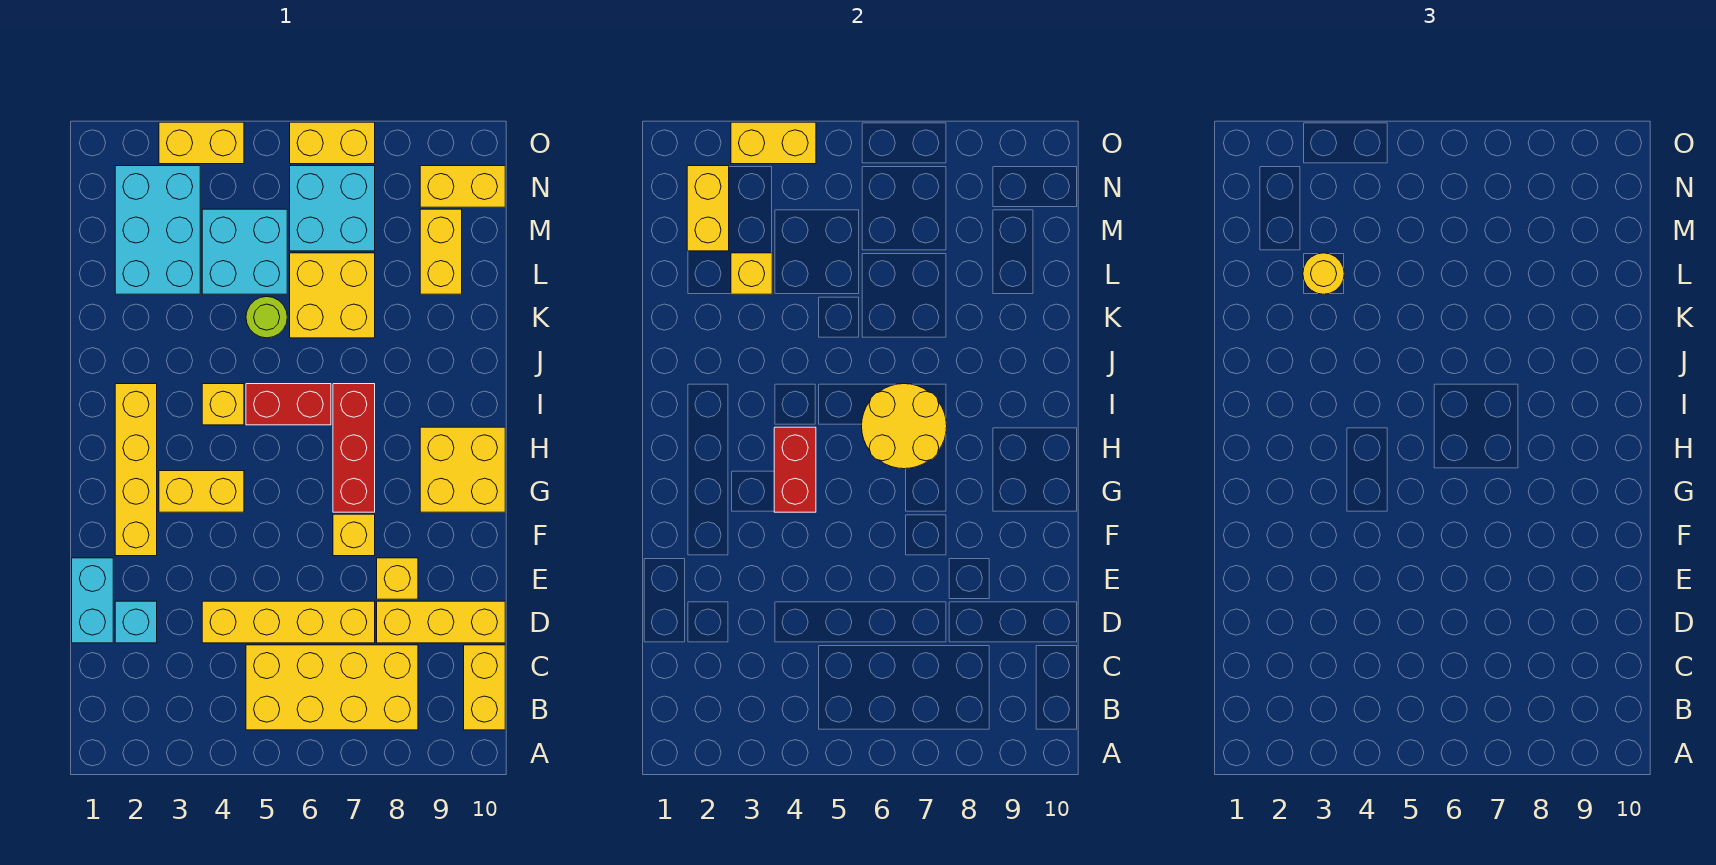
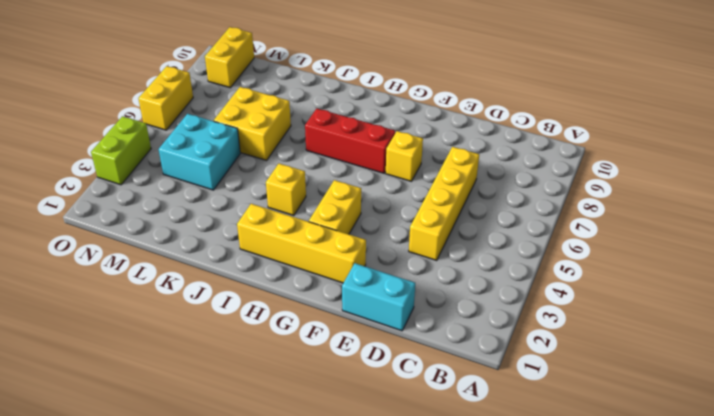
lime brick O3:O4 level 1 -> yellow brick O3:O4 level 1
none -> yellow brick B5:C8 level 1
none -> yellow brick B10:C10 level 1
none -> cyan brick D2 level 1

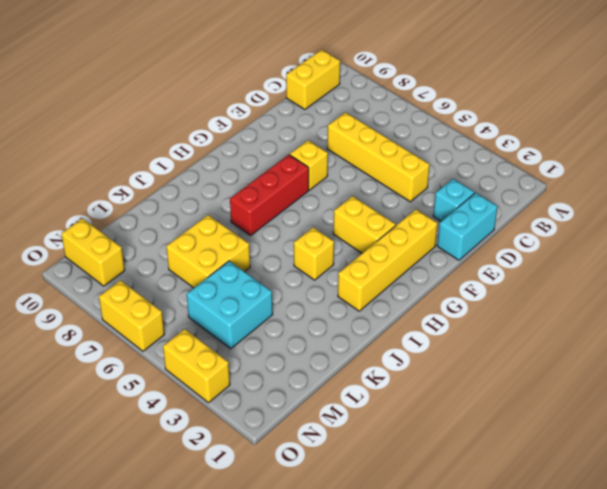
none -> yellow brick B5:C8 level 1
none -> yellow brick D8:D10 level 1
none -> yellow brick E8 level 1

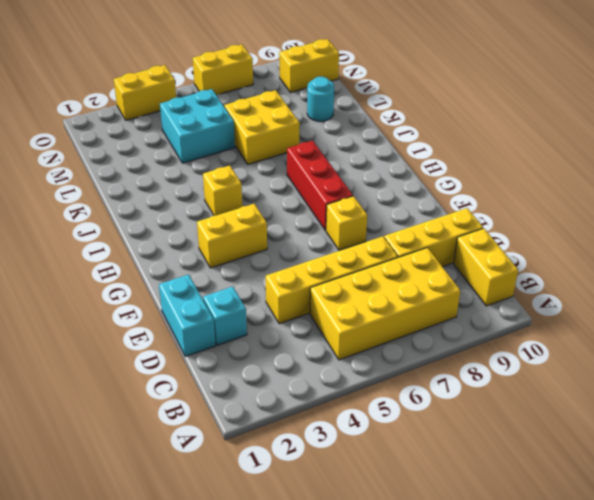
cyan round brick L9 level 1 -> yellow brick L9:M9 level 1
none -> yellow brick E8 level 1
none -> yellow brick F2:I2 level 1
none -> yellow brick G9:H10 level 1

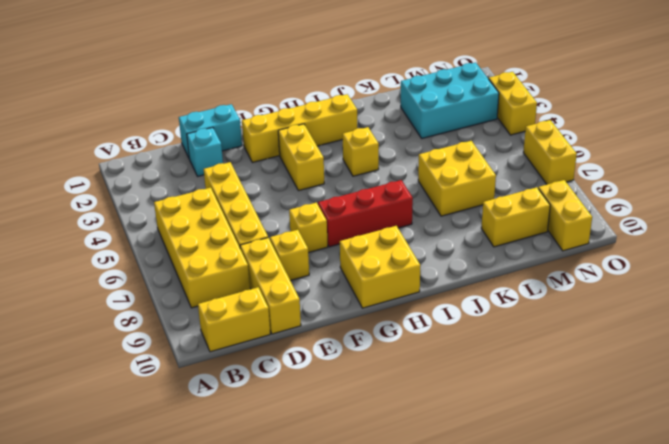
none -> red brick I5:I6 level 1
none -> lime round brick K5 level 1
none -> cyan brick L4:M5 level 1

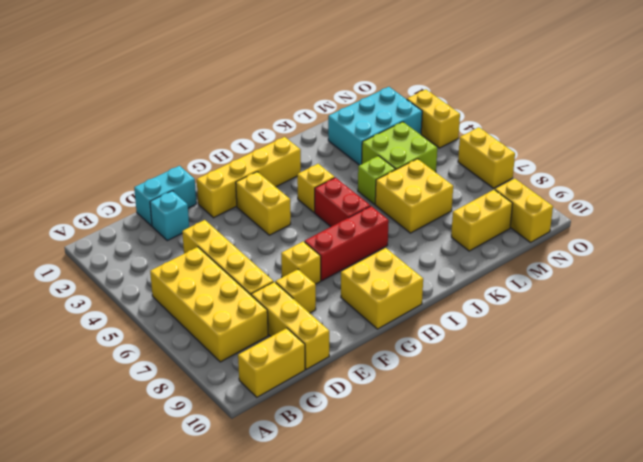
lime brick K5 level 1 -> lime round brick K5 level 1
lime brick L4:M5 level 1 -> cyan brick L4:M5 level 1
none -> cyan brick M6:N7 level 1
none -> red brick G4:H4 level 2
none -> yellow round brick H6:I7 level 2

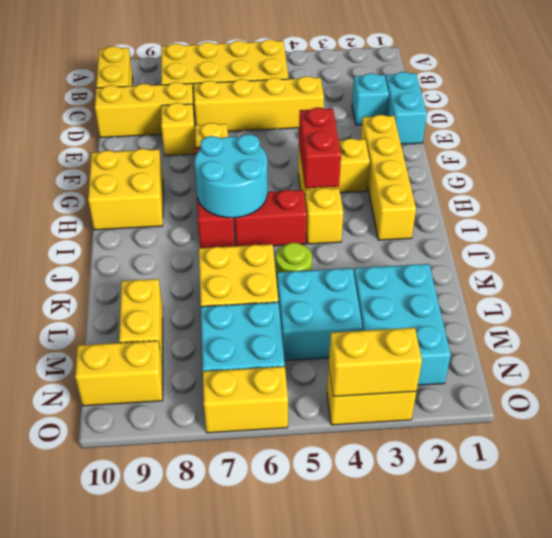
cyan round brick H6:I7 level 2 -> yellow round brick H6:I7 level 2
none -> yellow brick L3 level 2
none -> yellow brick M2:N2 level 2
none -> yellow round brick L3 level 3

